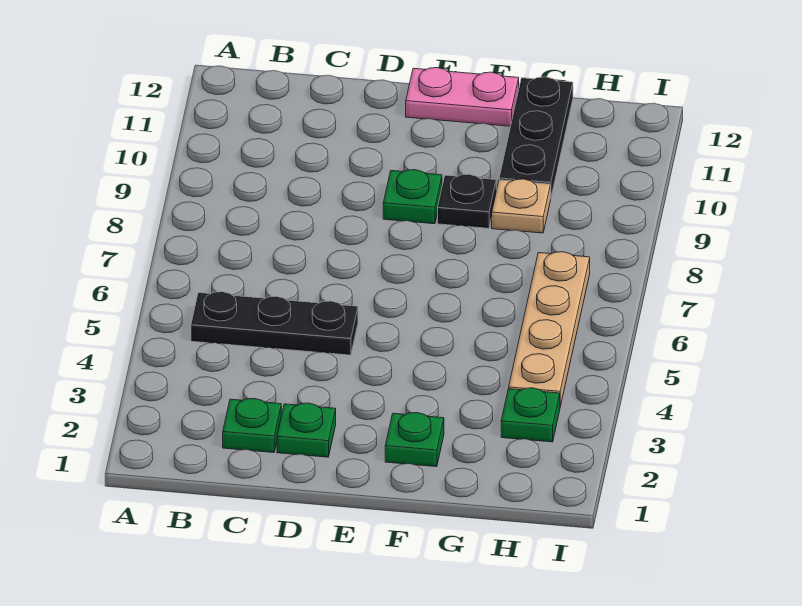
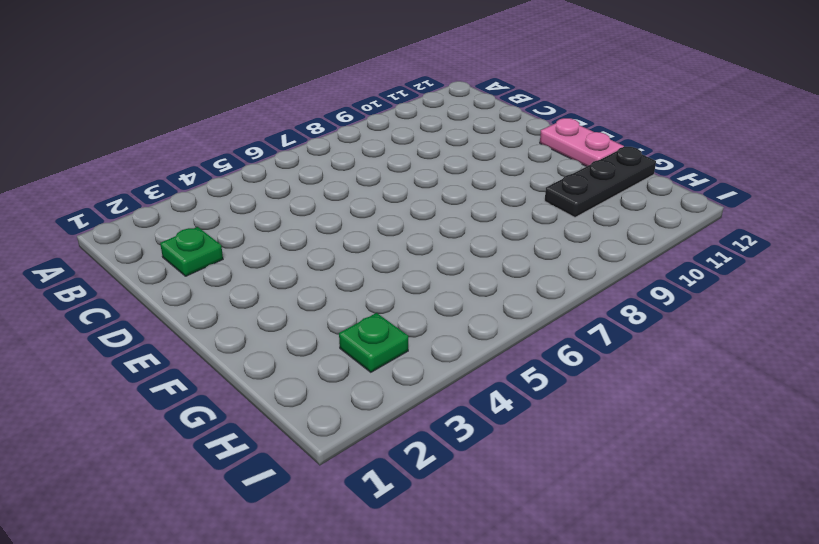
none -> black plate B5:D5 level 1
none -> green plate D2 level 1

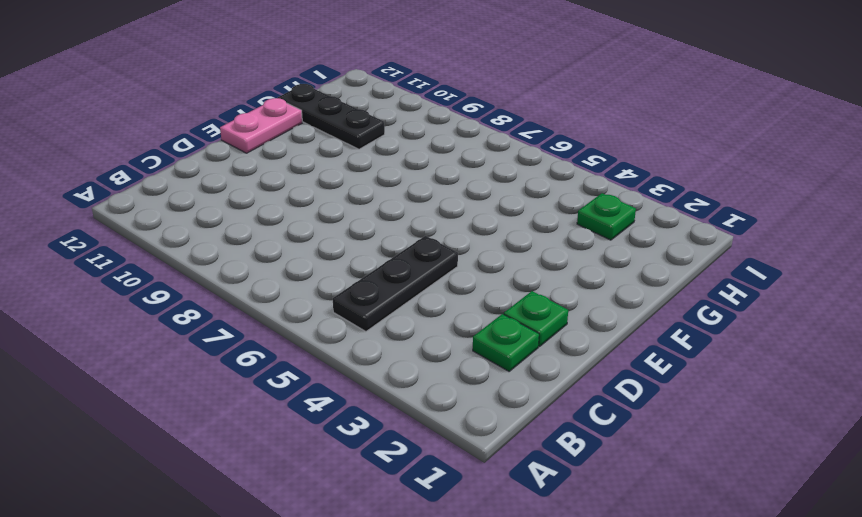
none -> green plate E9 level 1
none -> green plate F2 level 1

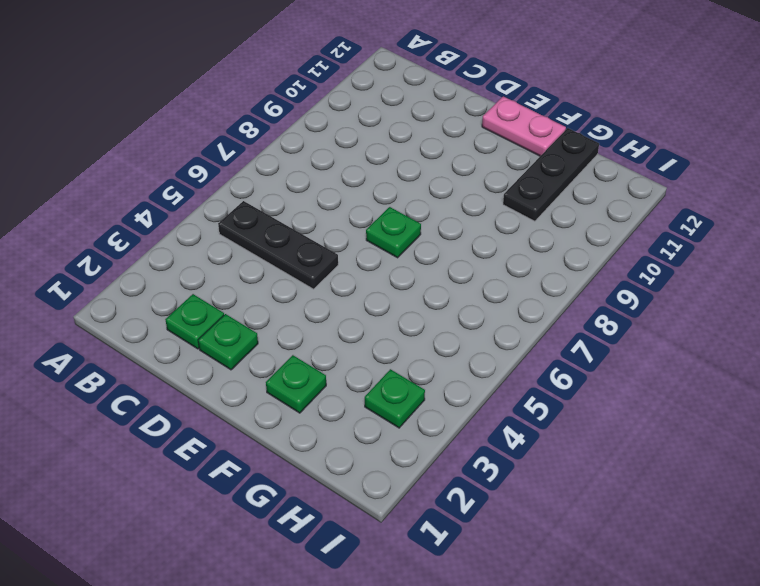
green plate E7 level 1 -> green plate E9 level 1
none -> black plate F9 level 1
none -> tan plate G9 level 1

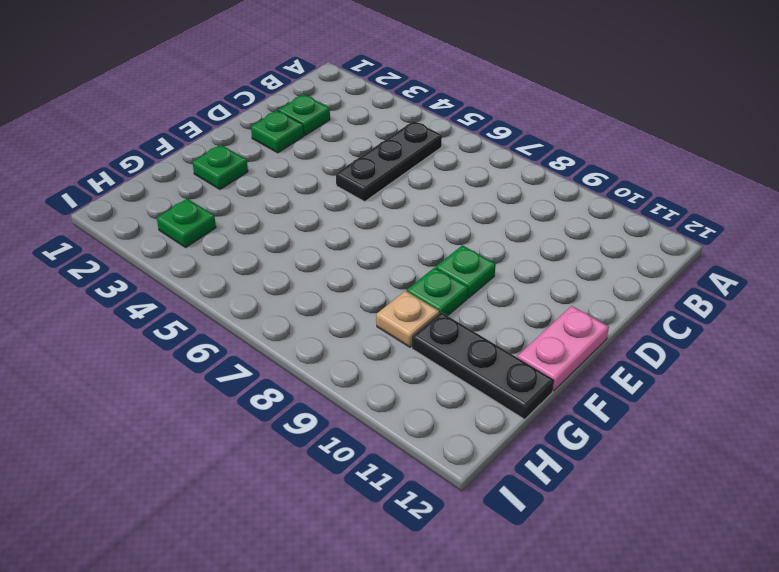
green plate F9 level 1 -> black plate F9 level 1
none -> tan plate H4:H7 level 1

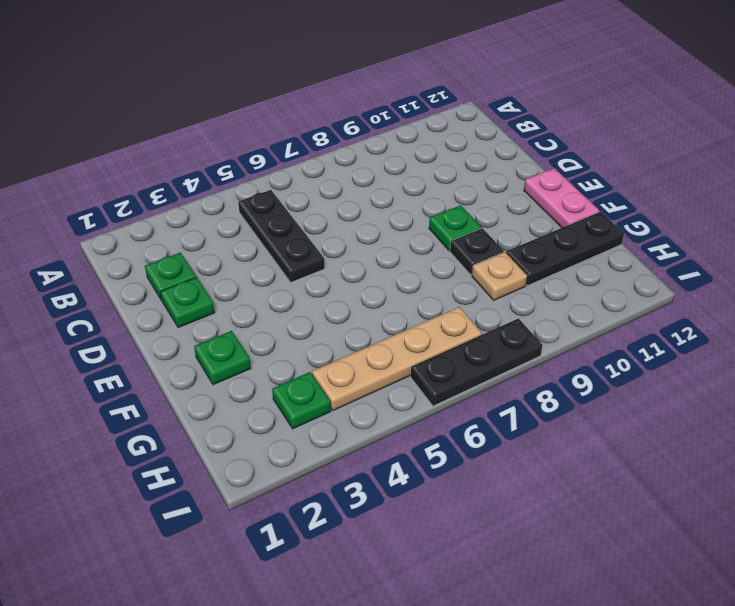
black plate I6:I8 level 1 -> none

